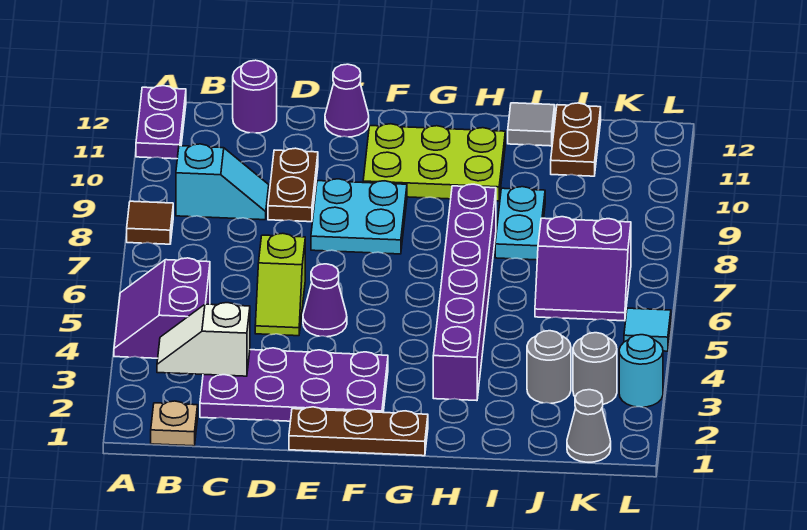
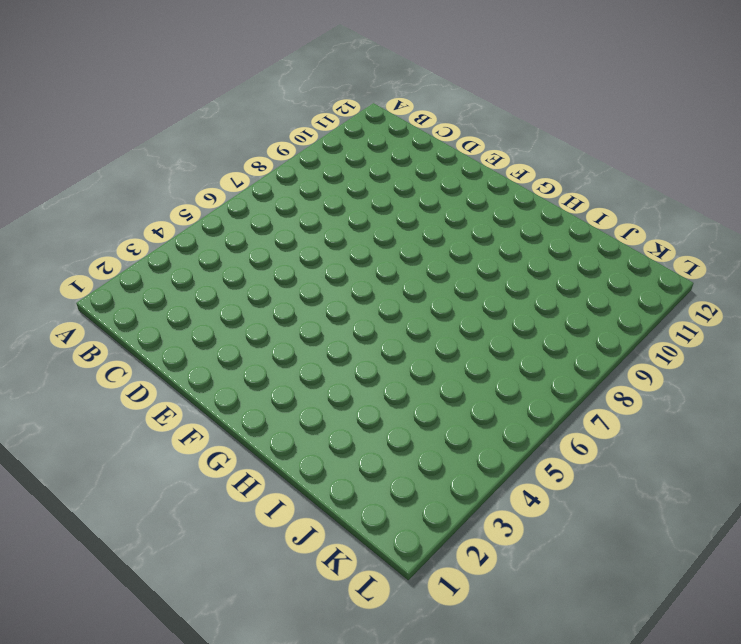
none -> purple slope A4:B5 level 1 top B
none -> brown tile A8 level 1
none -> purple plate A11:A12 level 1

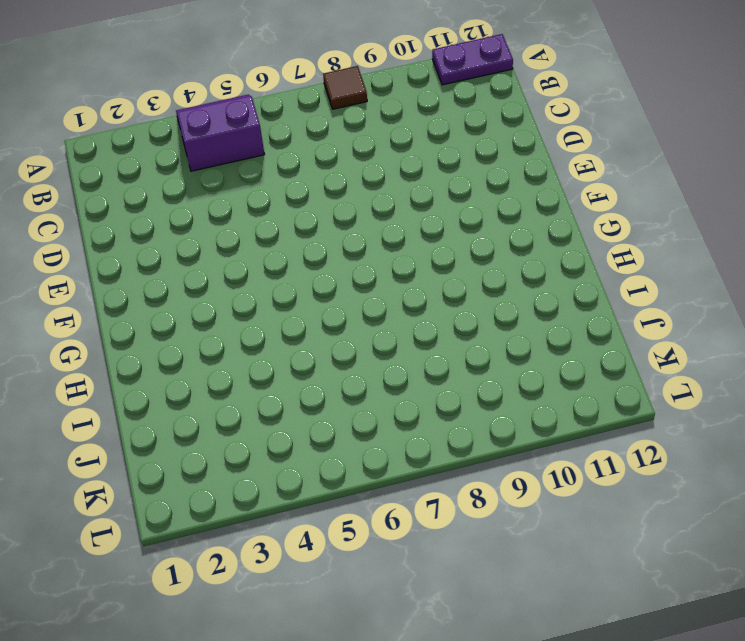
none -> tan plate B1 level 1
none -> cyan slope B9:C9 level 1 top B
none -> purple plate C2:F3 level 1

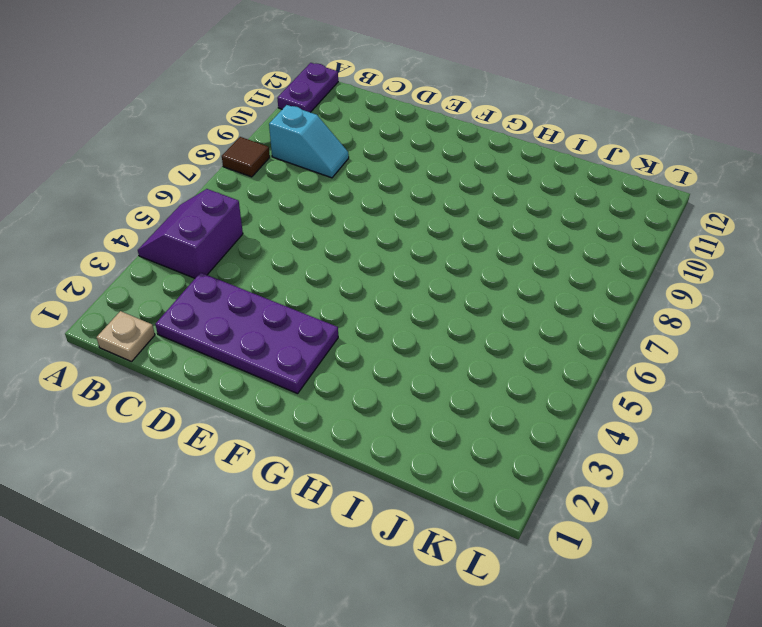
none -> purple round brick C12 level 1
none -> lime slope D5:D6 level 1 top 6
none -> brown plate D9:D10 level 1

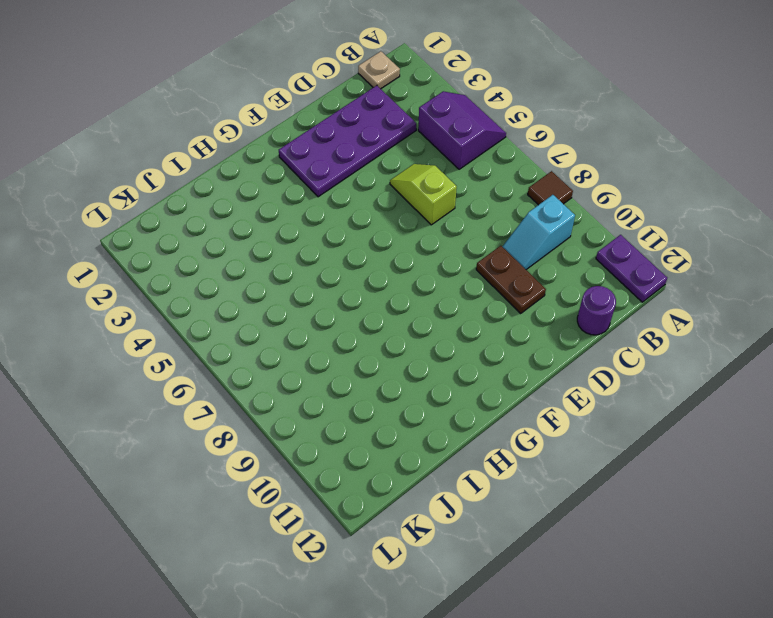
none -> brown plate E1:G1 level 1
none -> purple cone E5 level 1
none -> cyan plate E8:F9 level 1

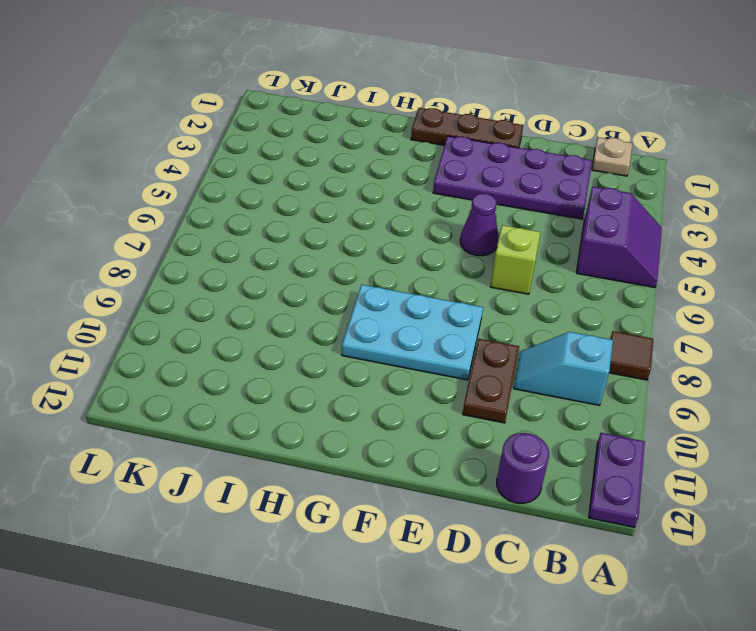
cyan plate E8:G9 level 1 -> cyan plate E8:F9 level 1
none -> purple cone E12 level 1
none -> lime plate F10:H11 level 1
none -> purple brick H3:H8 level 1

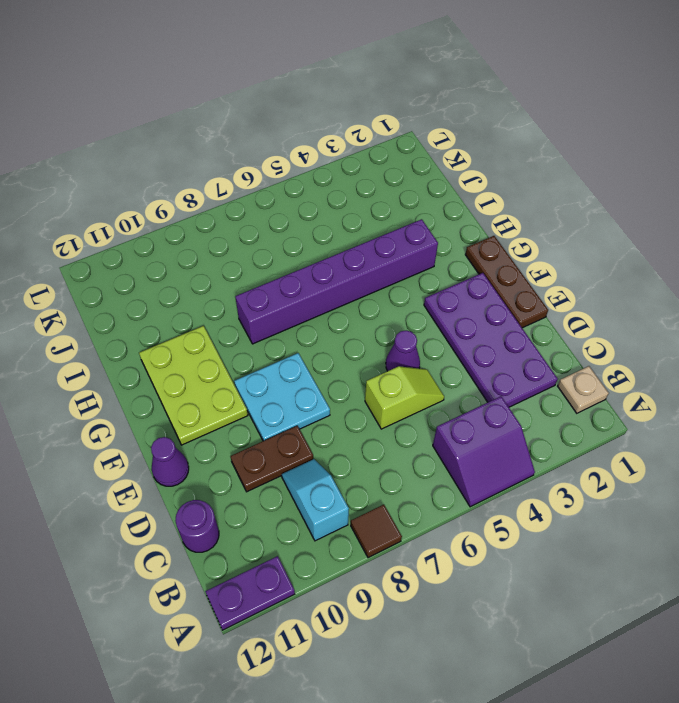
none -> cyan plate I8:I9 level 1
none -> grey tile I12 level 1
none -> grey round brick J3 level 1

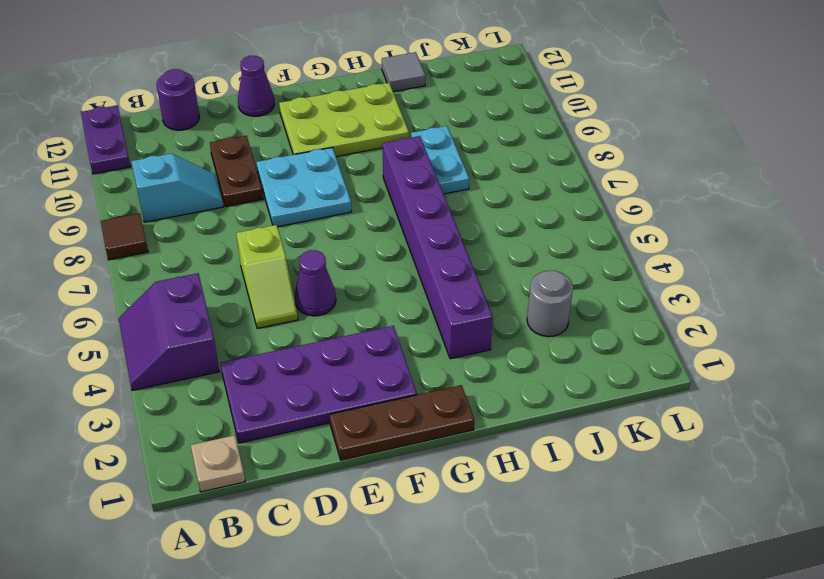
none -> purple slope J6:K7 level 1 top 7
none -> brown plate J11:J12 level 1
none -> grey cone K1 level 1

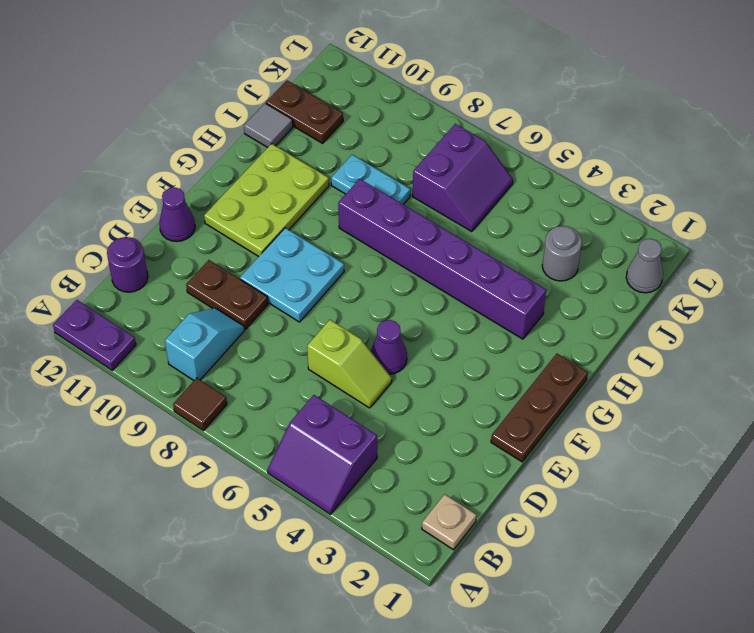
none -> purple plate C2:F3 level 1
none -> grey round brick K3 level 1
none -> cyan round brick L3 level 1

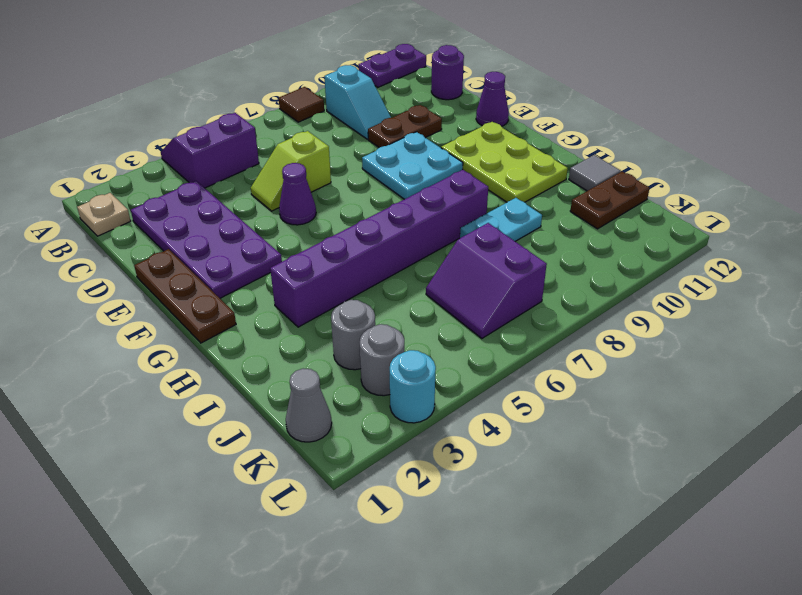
none -> cyan tile L5 level 1
none -> white slope B3:C3 level 2 top C

